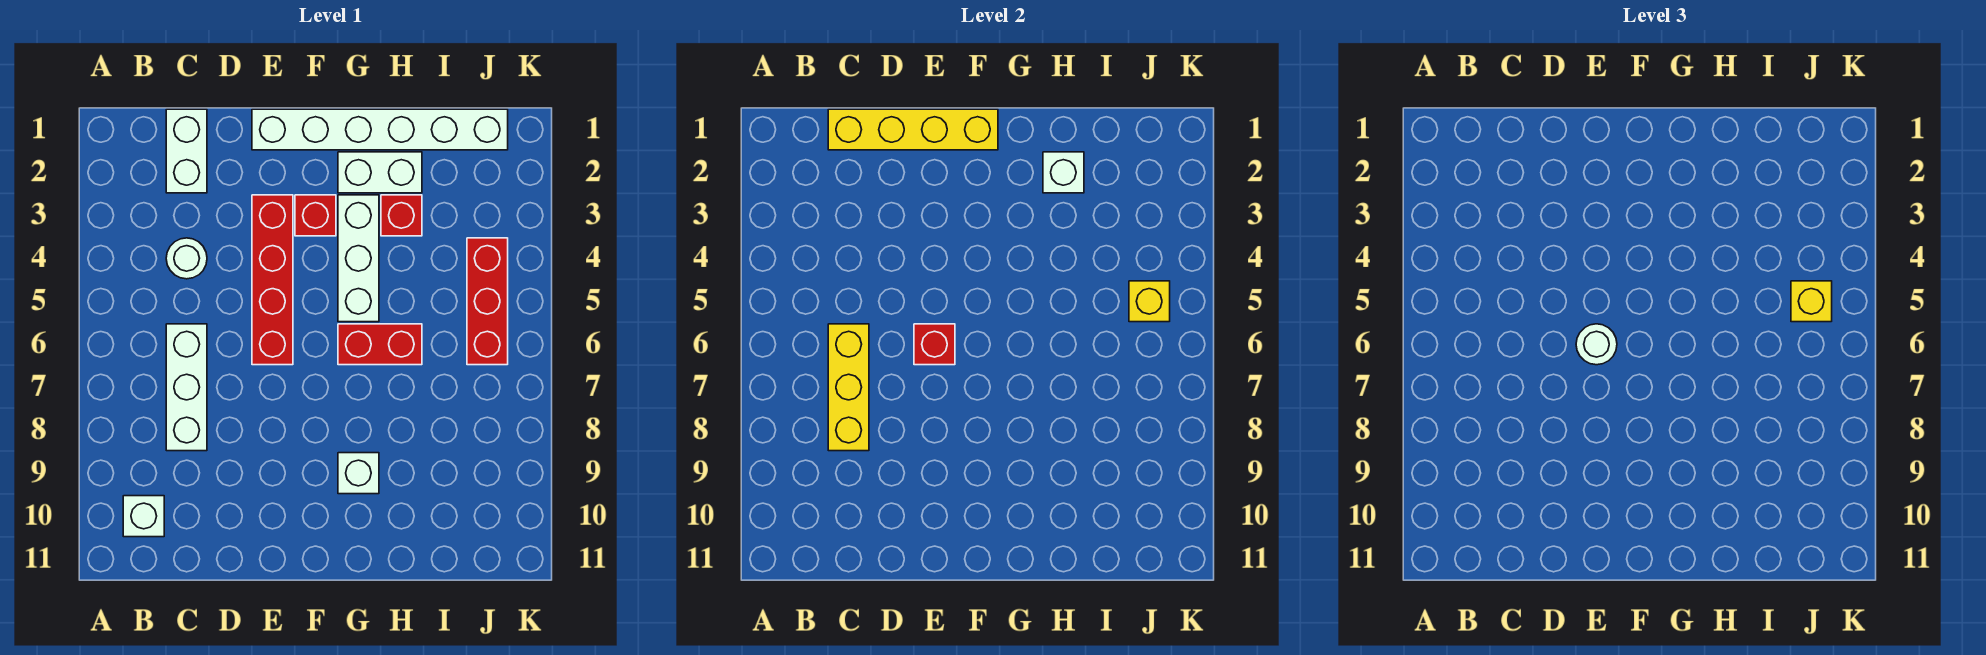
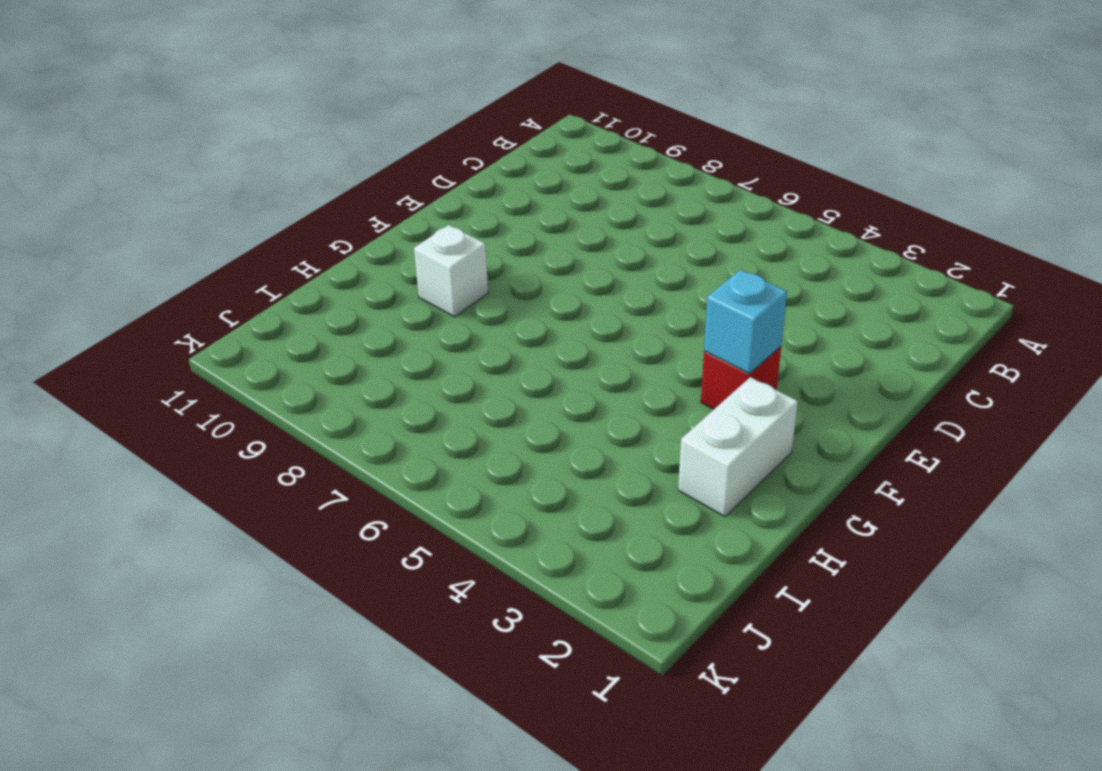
cyan brick F3 level 2 -> none
none -> white brick B10 level 1
none -> white brick C1:C2 level 1
none -> white round brick C4 level 1

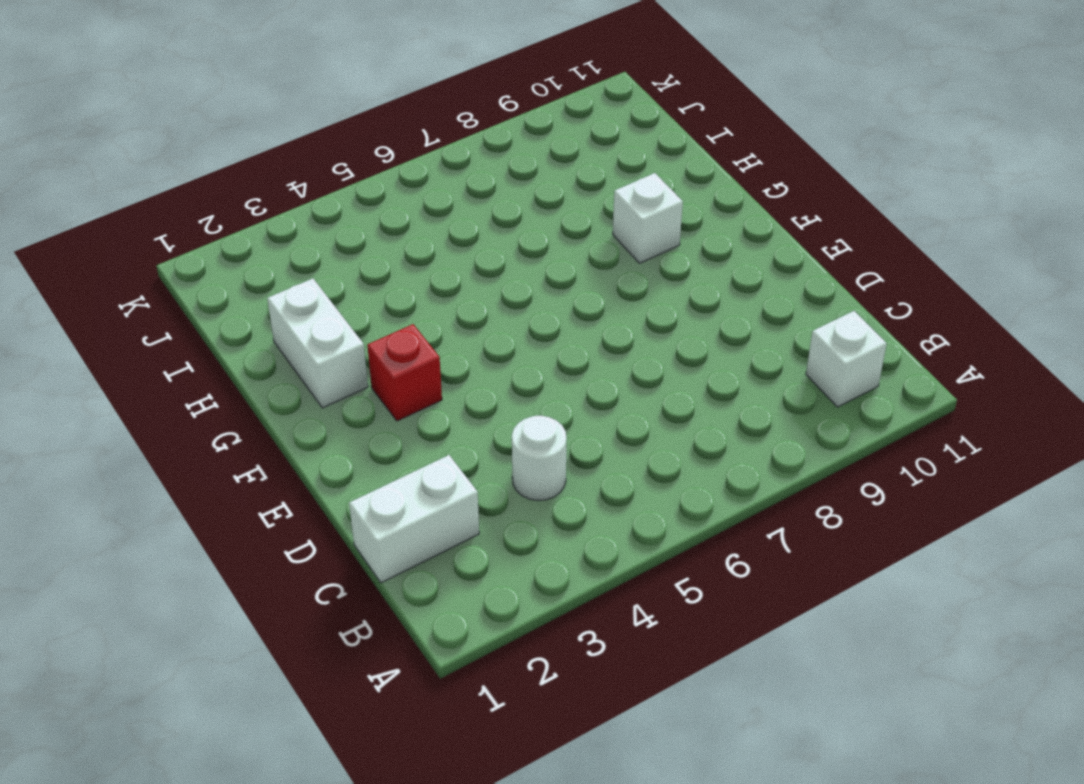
none -> white brick C6:C8 level 1
none -> white brick E1:J1 level 1
none -> red brick E3:E6 level 1

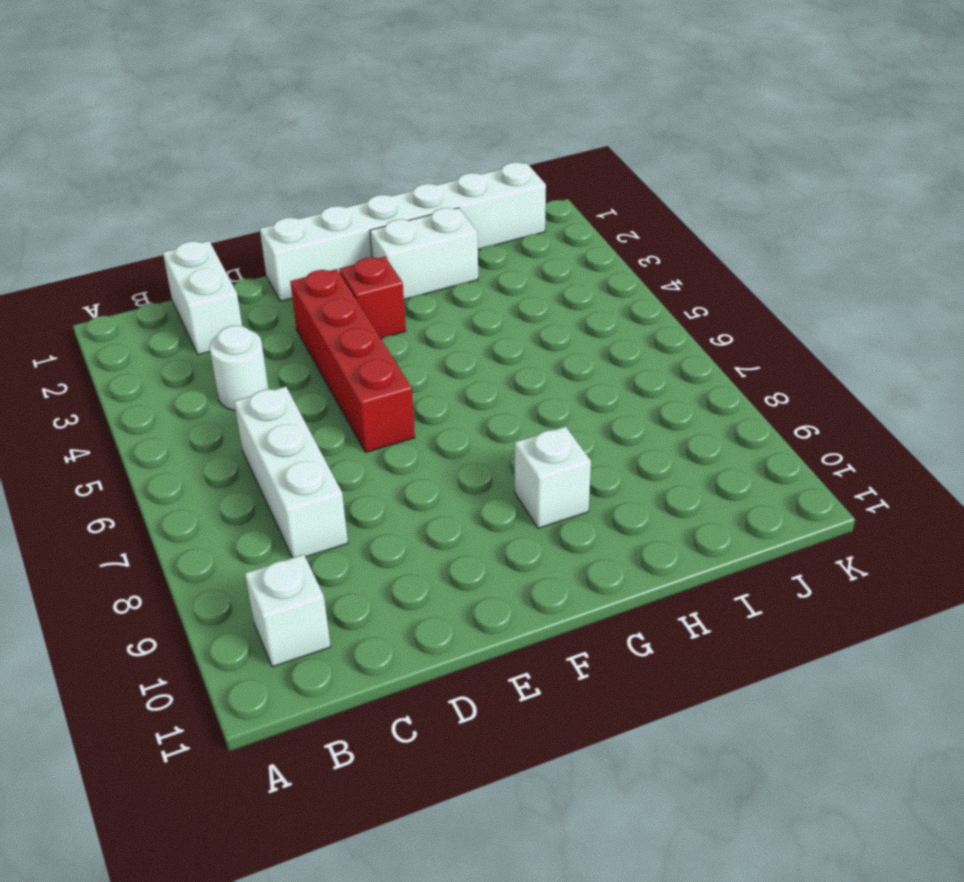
none -> white brick G3:G5 level 1
none -> red brick G6:H6 level 1
none -> red brick H3 level 1

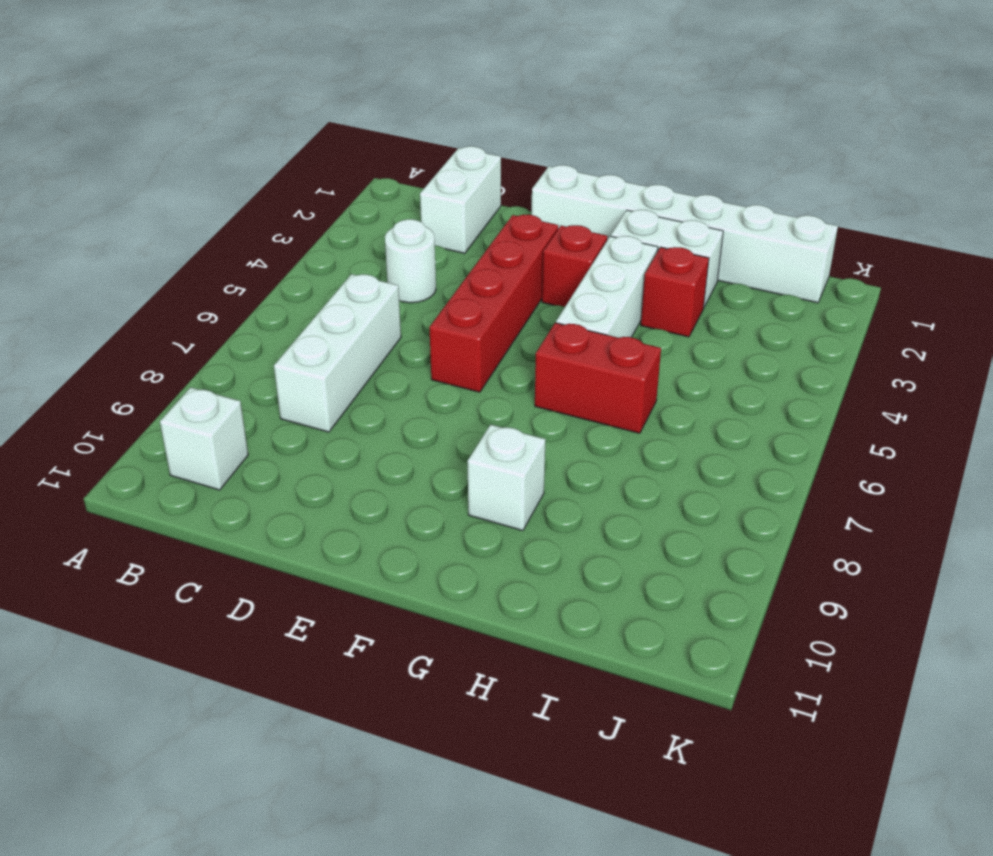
none -> red brick J4:J6 level 1
none -> yellow brick C1:F1 level 2
none -> yellow brick C6:C8 level 2

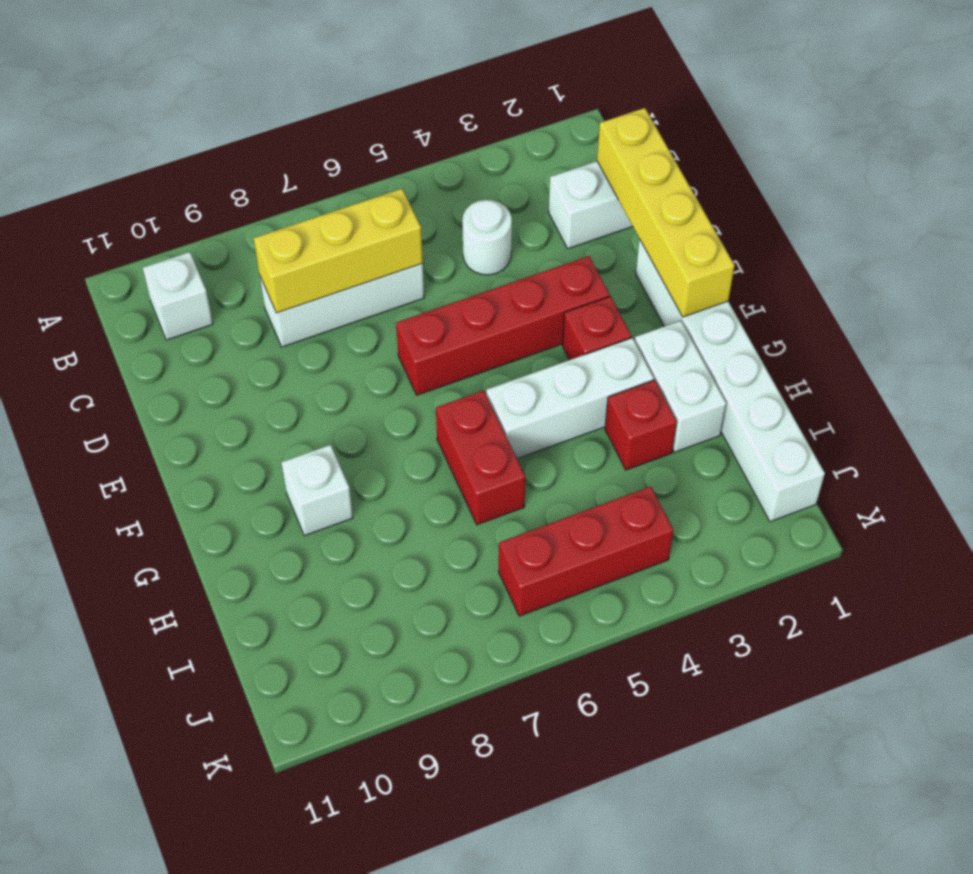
none -> red brick E6 level 2
none -> white brick H2 level 2
none -> yellow brick J5 level 2

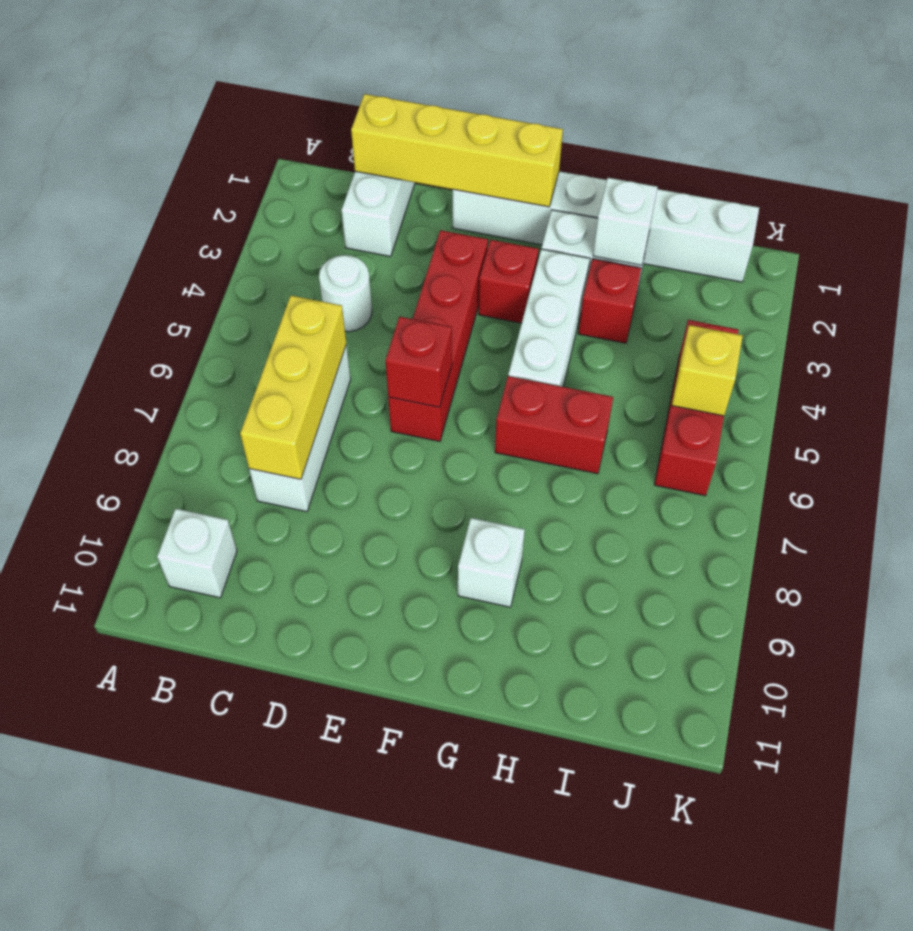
none -> white round brick E6 level 3
none -> yellow brick J5 level 3

